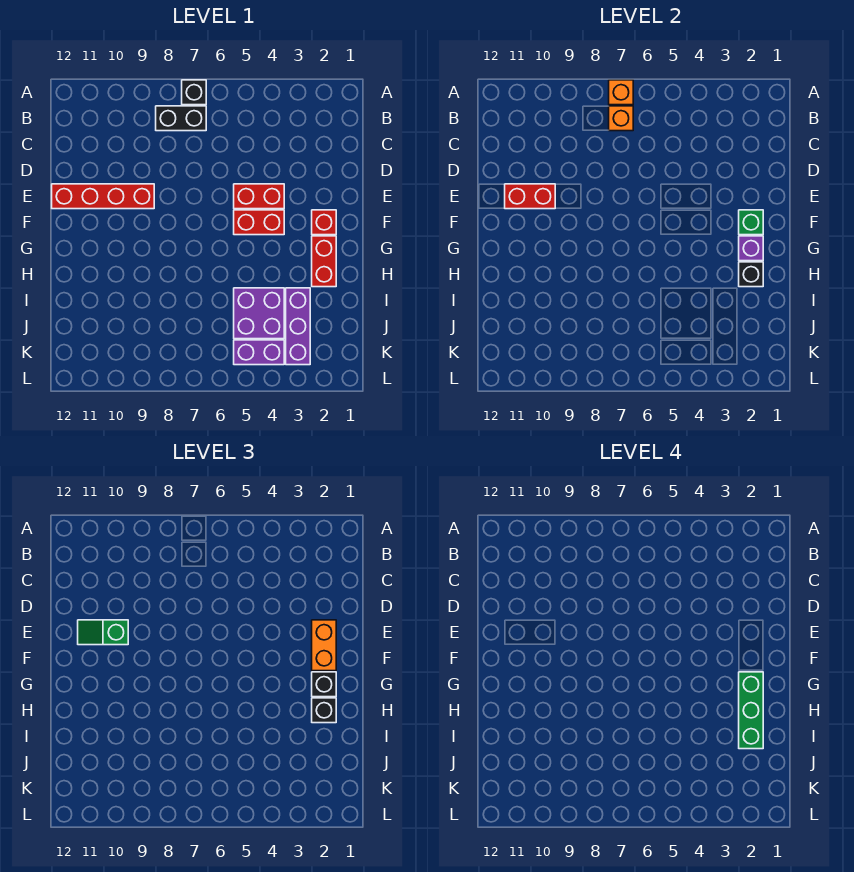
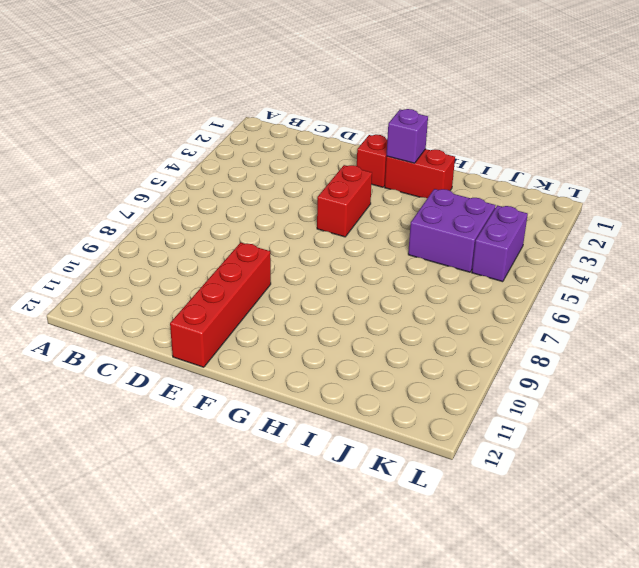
none -> black brick A7 level 1
none -> black brick B7:B8 level 1
none -> red brick E4:E5 level 1

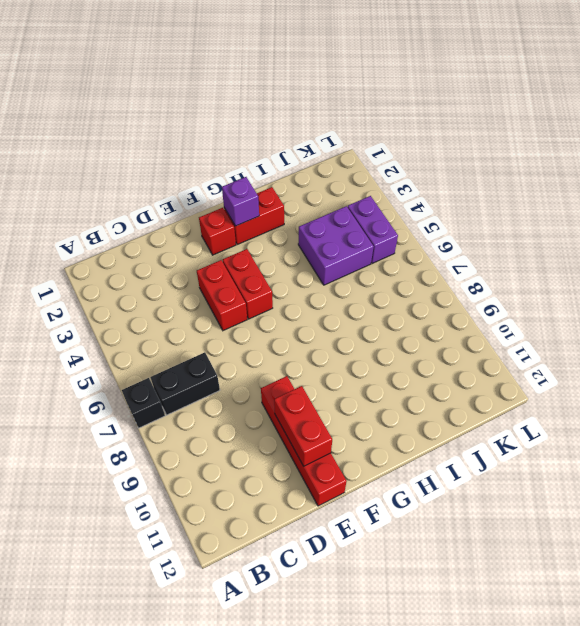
black brick B7:C7 level 1 -> black brick B7:B8 level 1
none -> purple brick I3:K3 level 1
none -> orange brick A7 level 2
none -> orange brick B7 level 2

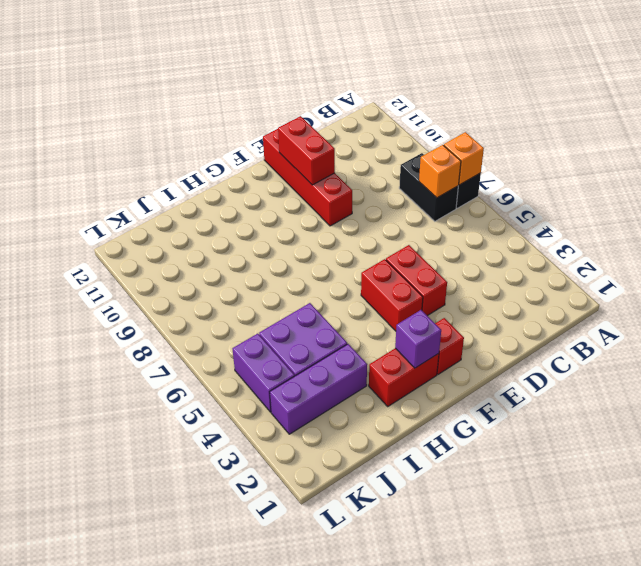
none -> green brick F2 level 2
none -> black brick H2 level 2
none -> orange brick E2:F2 level 3

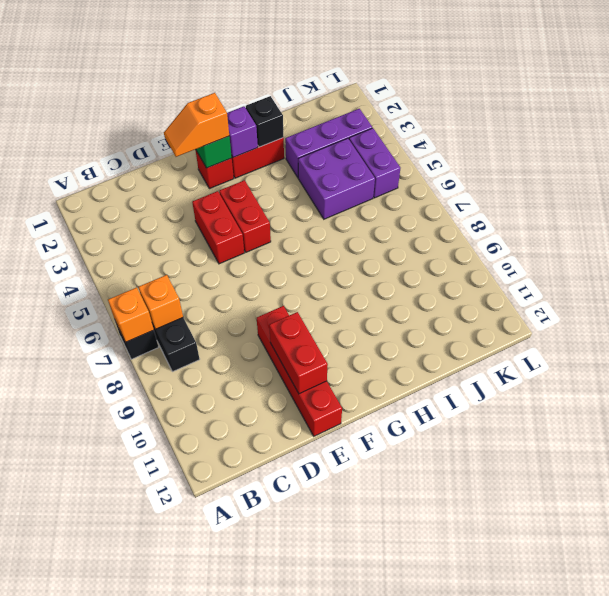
orange slope E2:F2 level 3 top F -> orange brick E2:F2 level 3
none -> green slope E10:E11 level 3 top 10
none -> black brick G2 level 3
none -> black brick H2 level 3

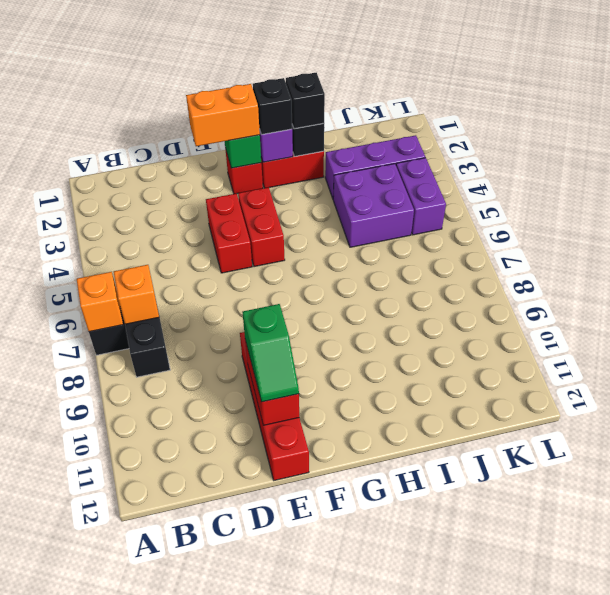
none -> green brick G2:I2 level 4

